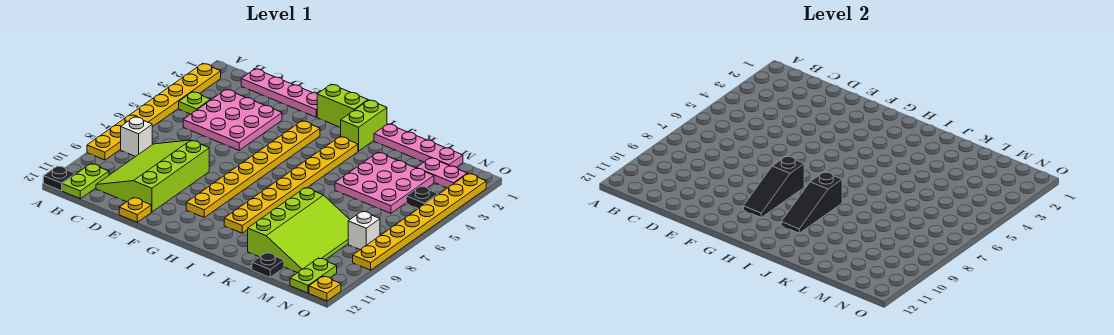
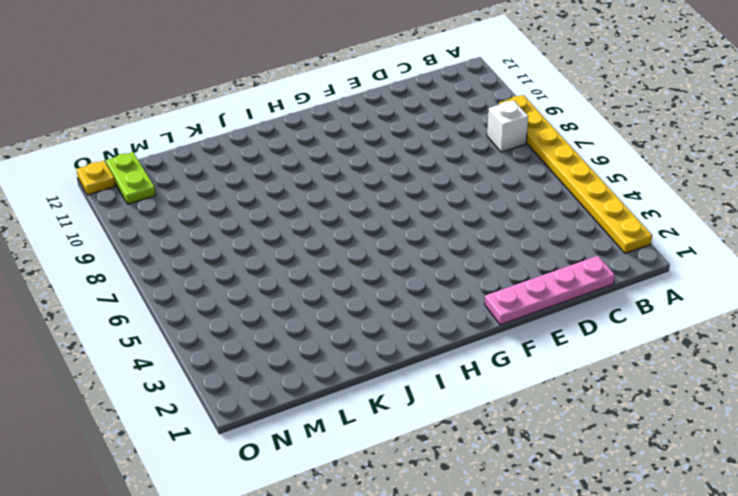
none -> black plate A12 level 1
none -> lime plate B4 level 1
none -> lime plate B11:B12 level 1

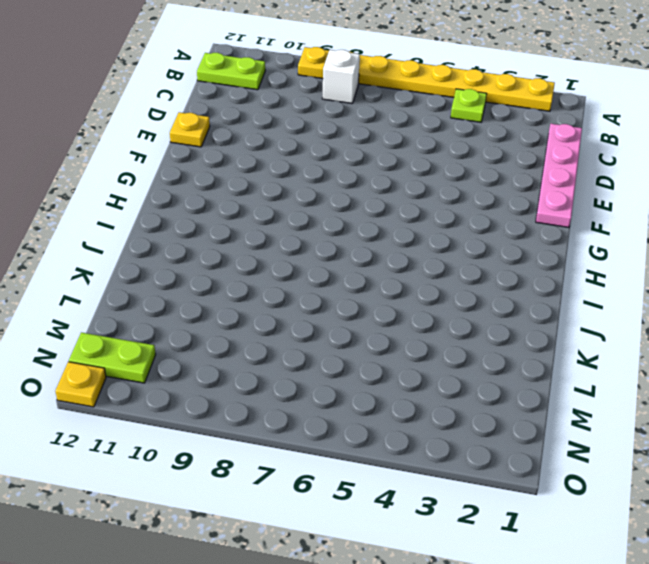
none -> black plate A12 level 1
none -> pink plate C3:E5 level 1
none -> lime slope C8:E11 level 1 top E

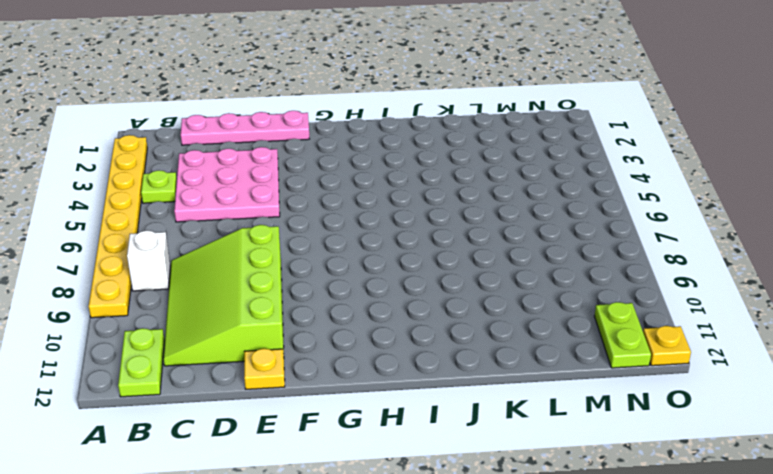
none -> black plate A12 level 1
none -> lime brick G1:H1 level 1
none -> yellow plate G3:G10 level 1

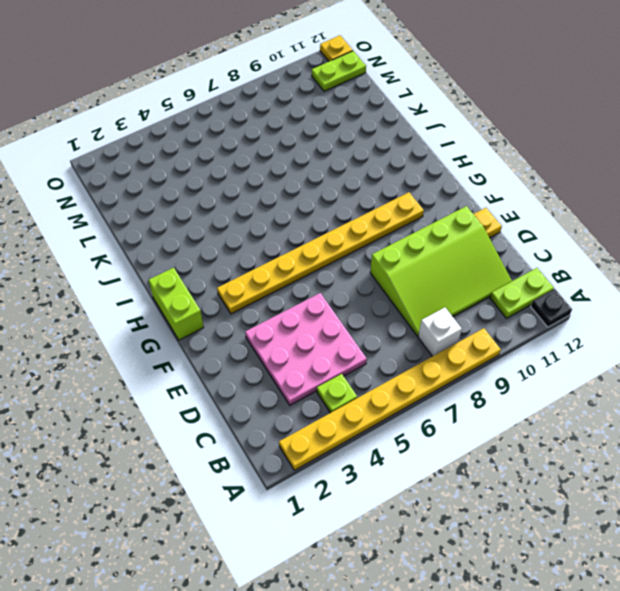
none -> pink plate C1:F1 level 1
none -> lime brick I1:I2 level 1
none -> yellow plate I3:I10 level 1

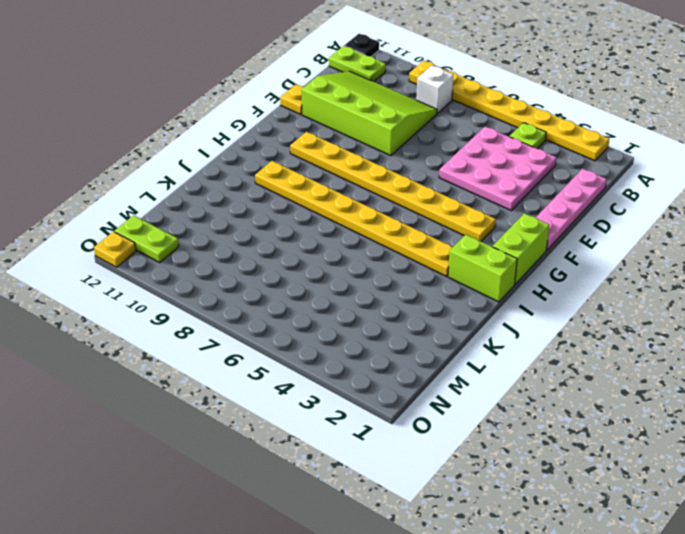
none -> pink plate J1:M1 level 1
none -> pink plate K3:M5 level 1
none -> lime slope K8:M11 level 1 top K

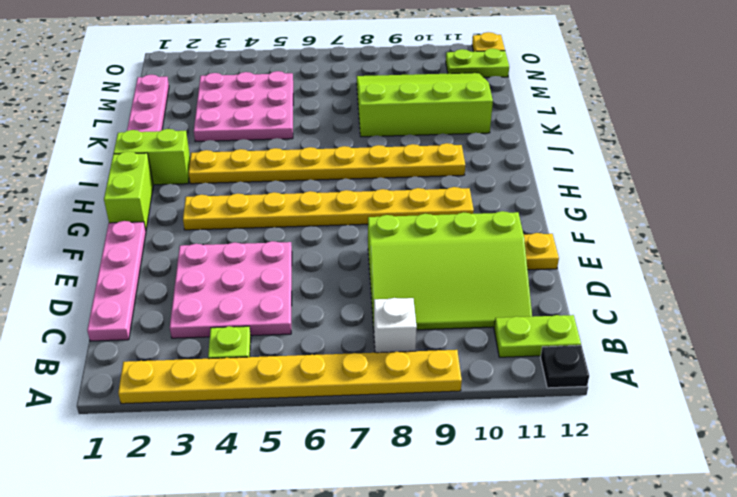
none -> black plate L12 level 1
none -> pink plate M2:N2 level 1
none -> black plate N4 level 1

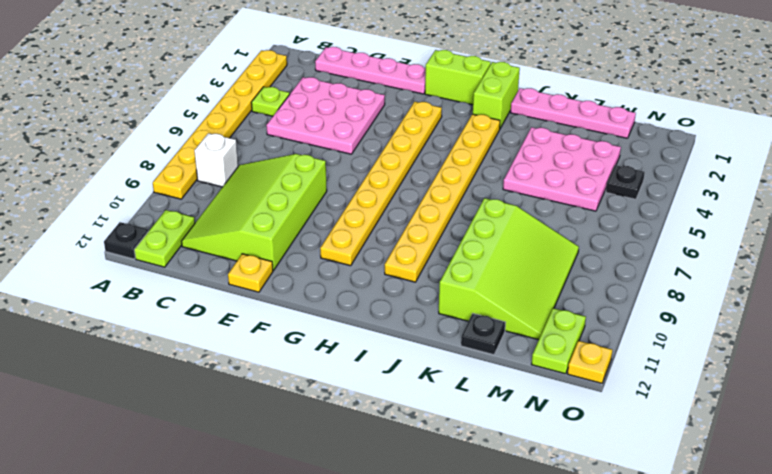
none -> pink plate M2:N2 level 1
none -> white brick N8 level 1
none -> yellow plate O2:O9 level 1

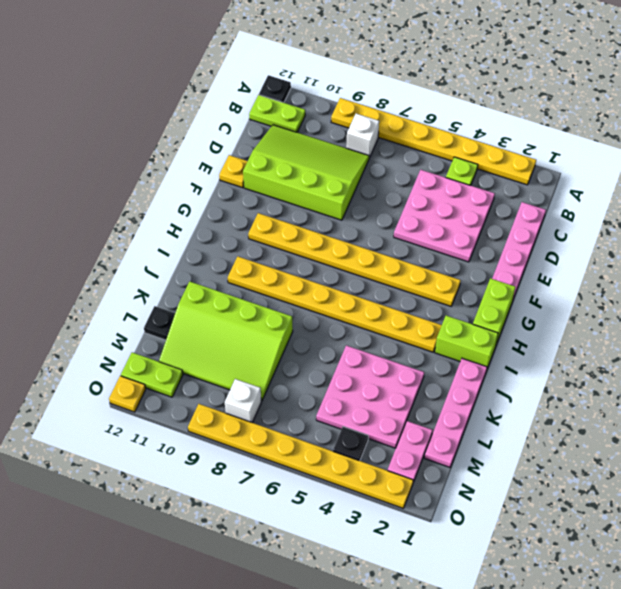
none -> black slope G8:G10 level 2 top 8
none -> black slope I8:I10 level 2 top 8

